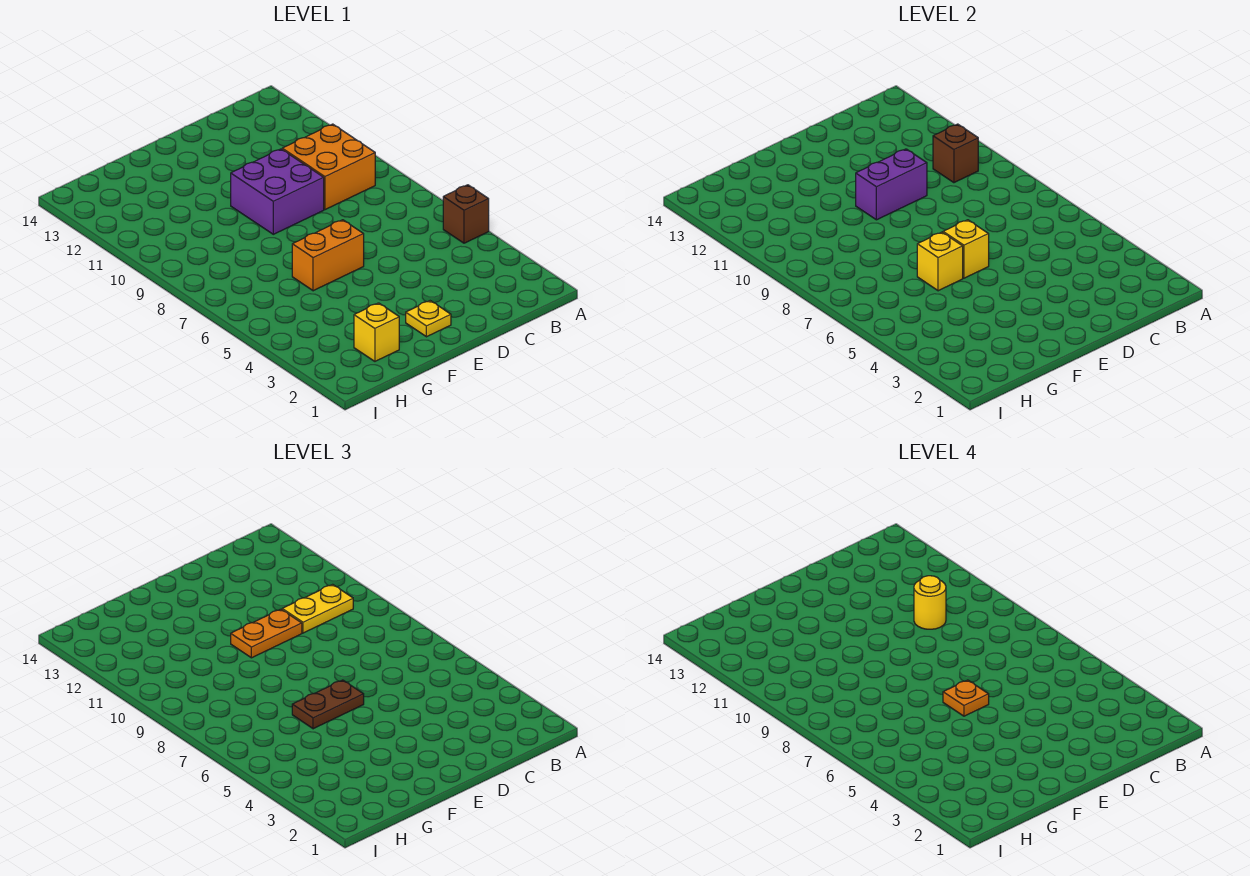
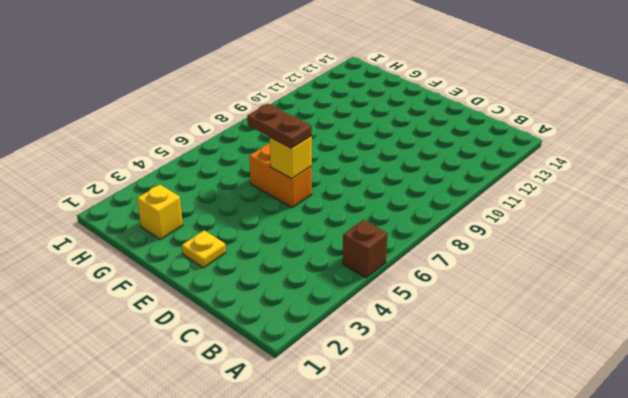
none -> orange brick B9:C10 level 1
none -> purple brick D9:E10 level 1
none -> brown brick B10 level 2

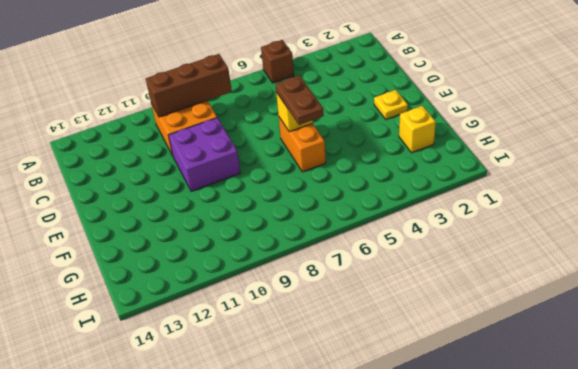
brown brick B8:B10 level 2 -> brown brick B10 level 2
none -> purple brick D10:E10 level 2
none -> yellow brick F6 level 2
none -> yellow plate B10:C10 level 3

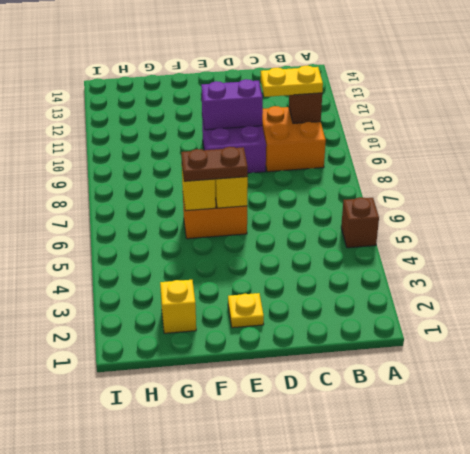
none -> orange plate D10:E10 level 3
none -> yellow round brick C10 level 4
none -> orange plate E6 level 4

